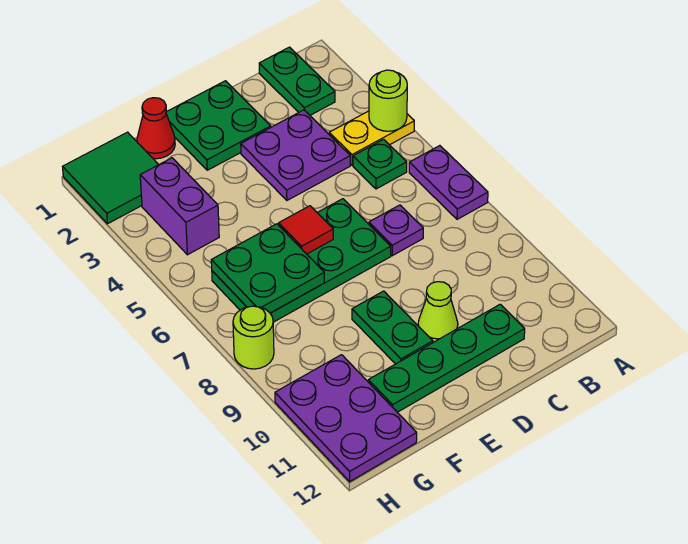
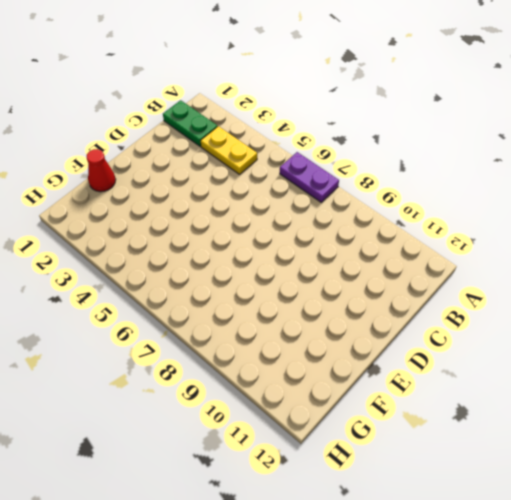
yellow plate B3:B4 level 1 -> yellow plate A4:B4 level 1
none -> green plate B5 level 1
none -> purple plate C3:D4 level 1
none -> purple plate C7 level 1

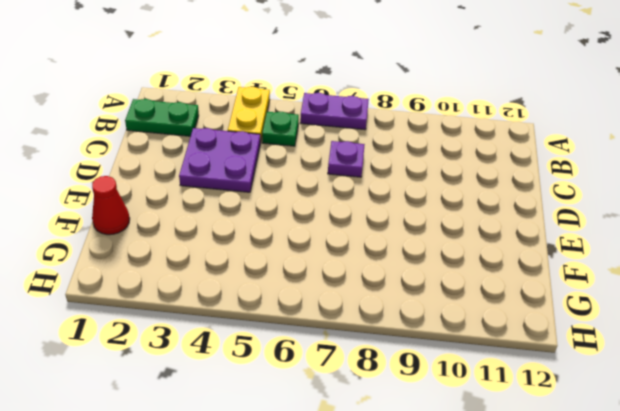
none -> green plate C11:F11 level 1
none -> green plate D1:E2 level 1
none -> green plate D6:G7 level 1

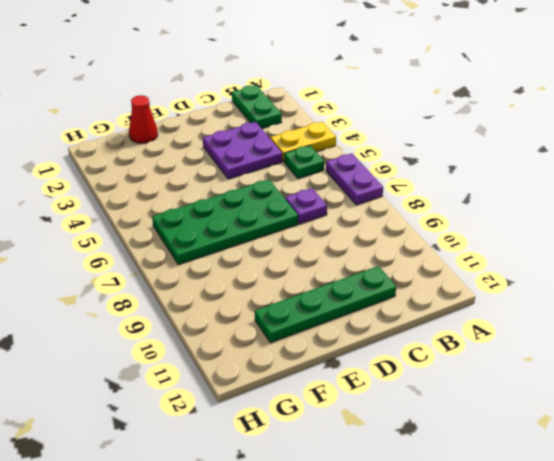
none -> green plate D1:E2 level 1
none -> lime cone D10 level 1
none -> green plate E9:E10 level 1

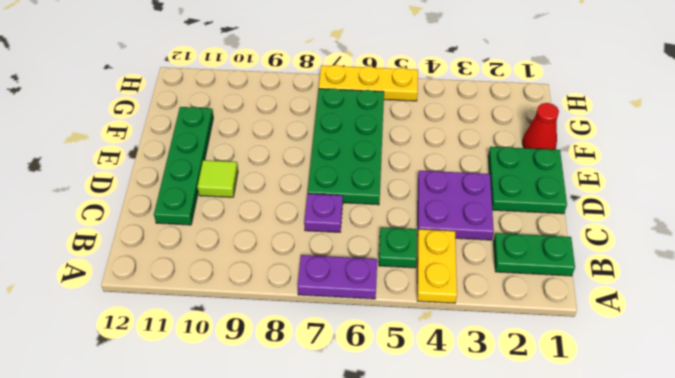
lime tile D10 level 1 -> lime cone D10 level 1
yellow plate H5:H7 level 1 -> none
none -> green plate E9:E10 level 1
none -> green tile G1:H2 level 1
none -> purple brick G3:G4 level 1

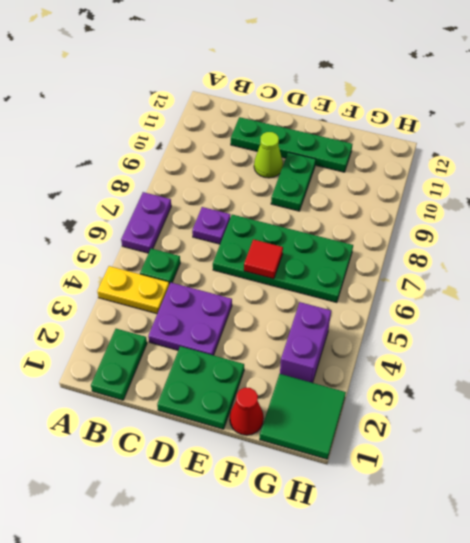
none -> purple plate G10:H12 level 1
none -> lime round brick H8 level 1
none -> lime round brick A4 level 2

